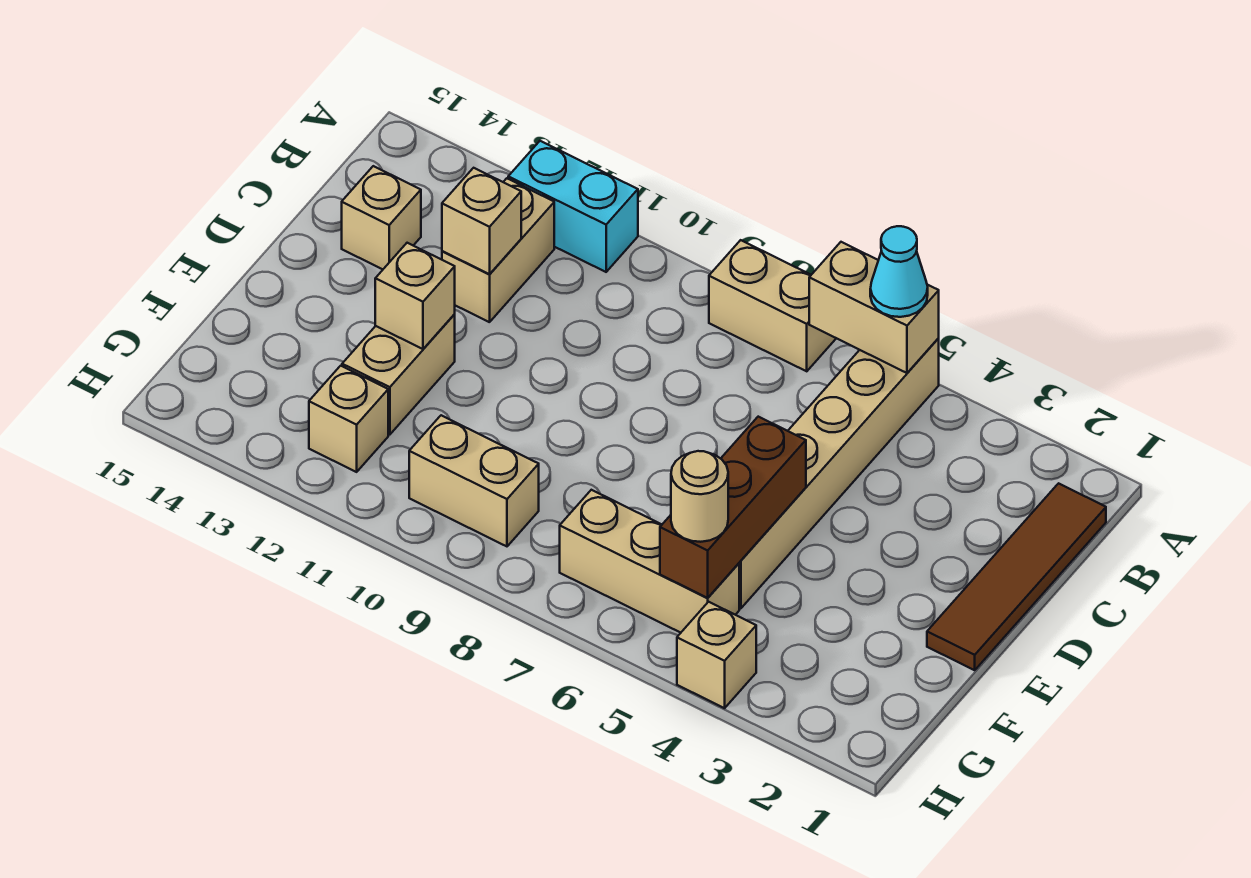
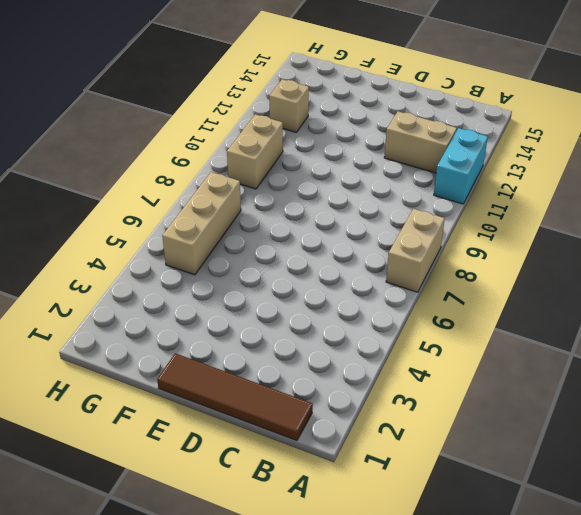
none -> tan brick A5:F5 level 1
none -> tan brick C14 level 1
none -> tan brick E12:F12 level 1

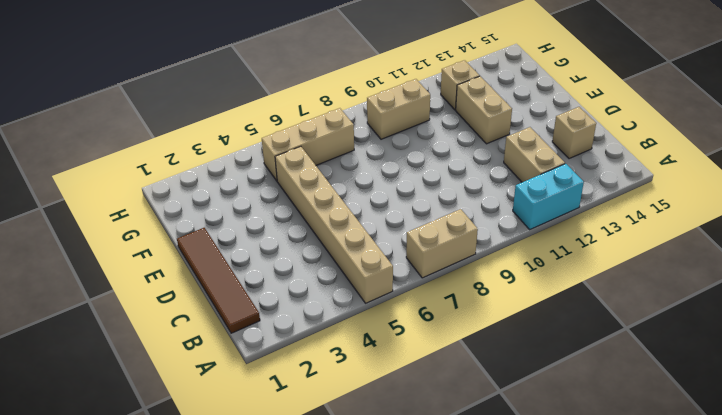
none -> tan brick H4 level 1
none -> tan brick A5:A6 level 2
none -> tan brick C12 level 2

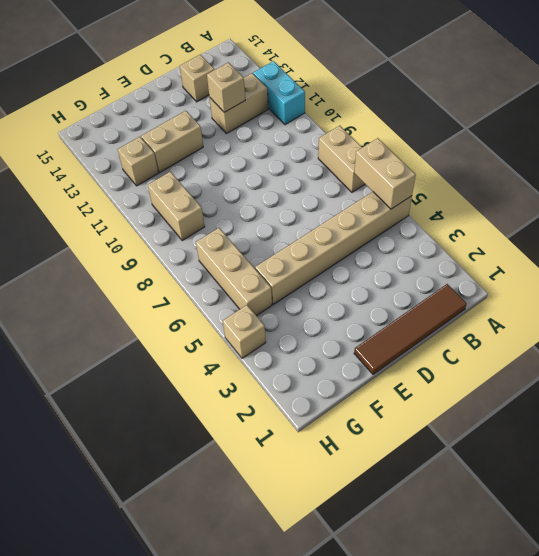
none -> brown brick E5:G5 level 2
none -> tan brick E12 level 2
none -> cyan cone A5 level 3

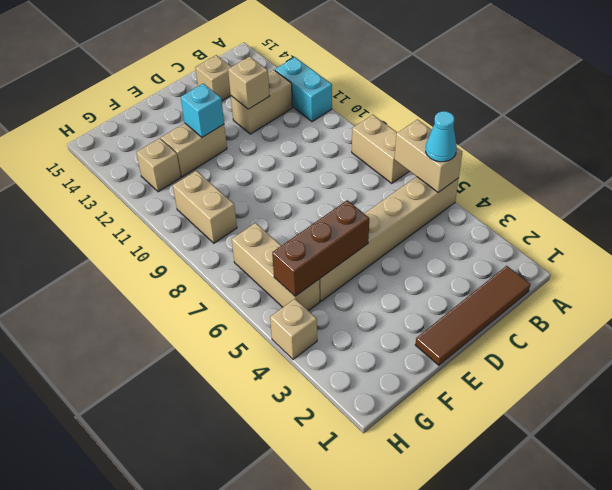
cyan brick E12 level 2 -> tan brick E12 level 2
none -> tan round brick G5 level 3

